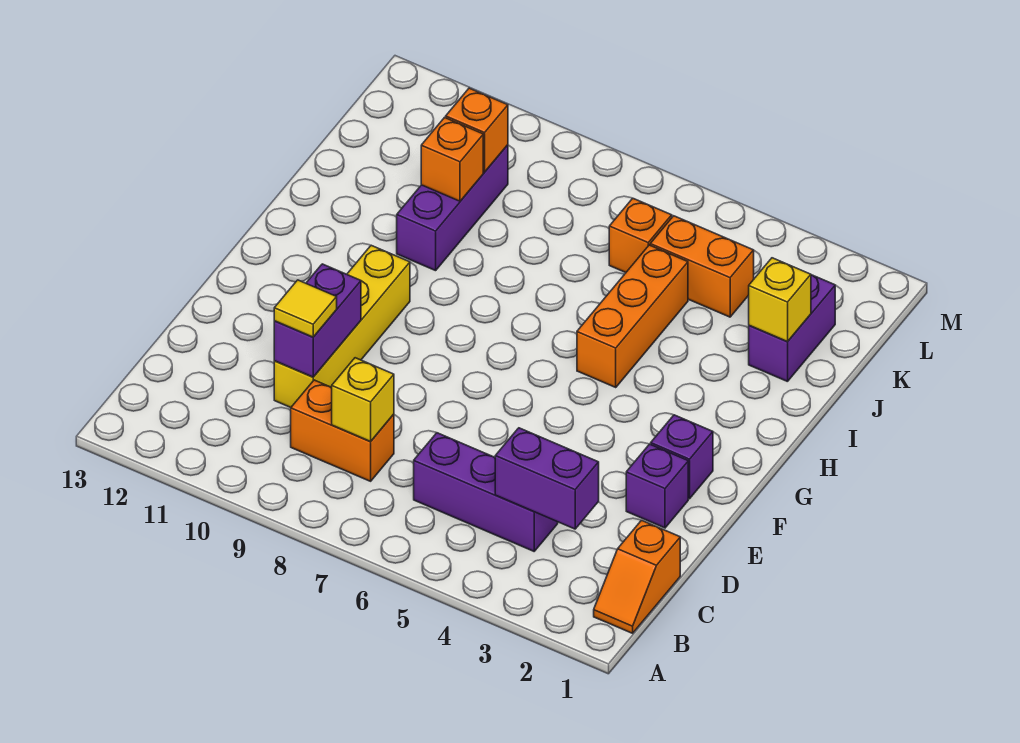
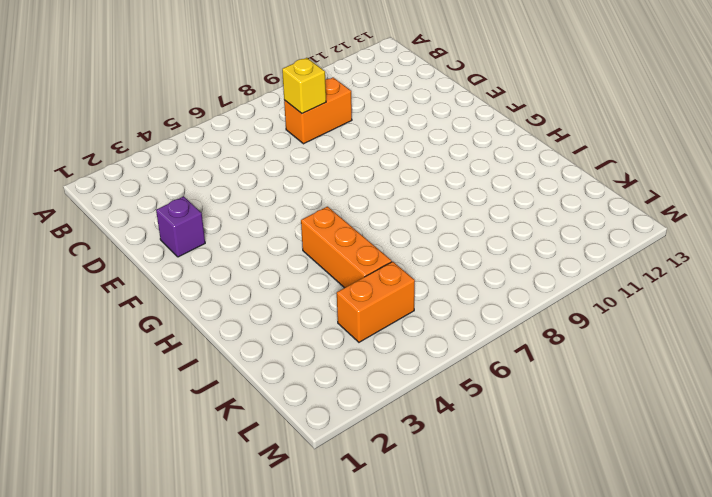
none -> orange slope B1:C1 level 1 top C
none -> purple brick C4:C6 level 1
none -> yellow brick D10:G10 level 1

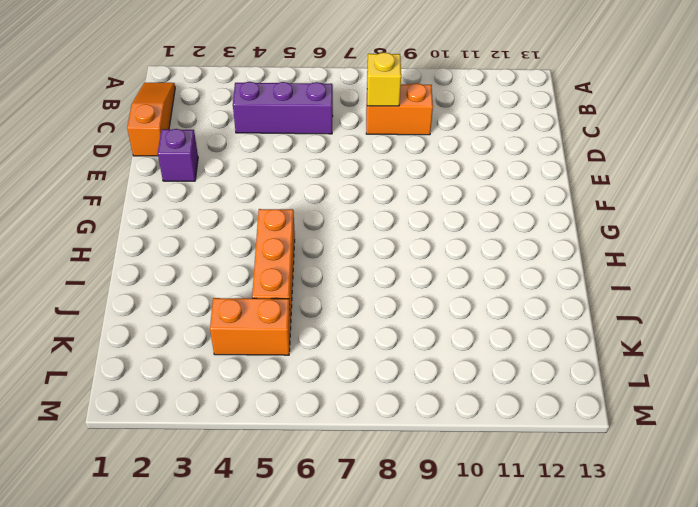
orange slope B1:D1 level 1 top D -> orange slope B1:C1 level 1 top C
none -> yellow brick D10:G10 level 1
none -> purple brick F2 level 1
none -> purple brick I10:K10 level 1

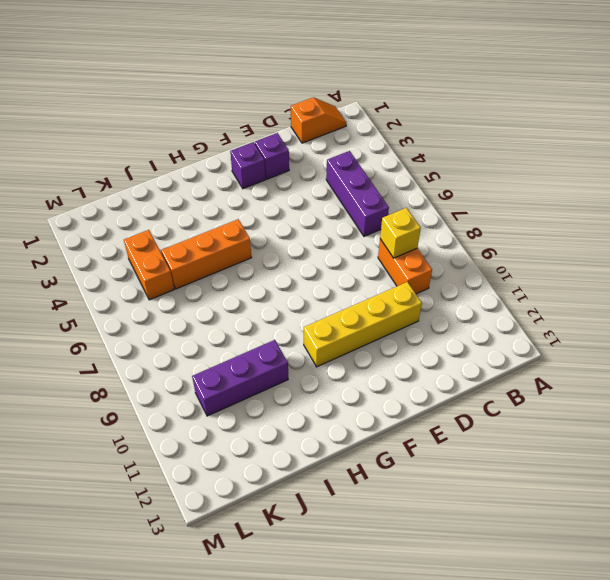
none -> purple brick J2:K2 level 1
none -> orange brick K6 level 1
none -> purple brick C3:C4 level 2

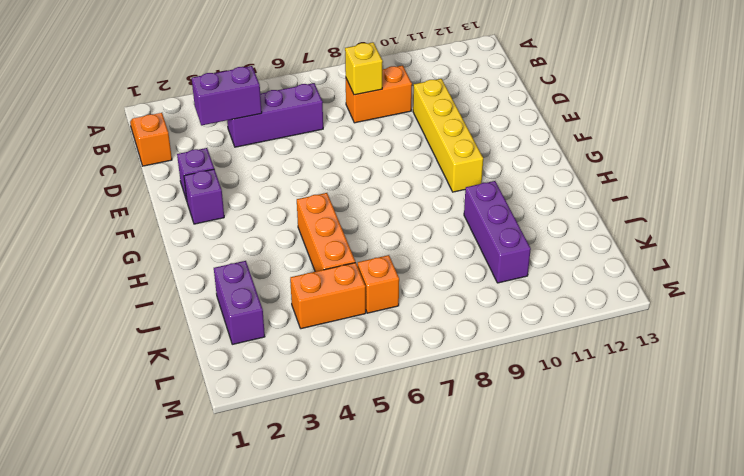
none -> purple brick D10:E10 level 2
none -> yellow brick J2 level 2
none -> orange brick J10 level 2

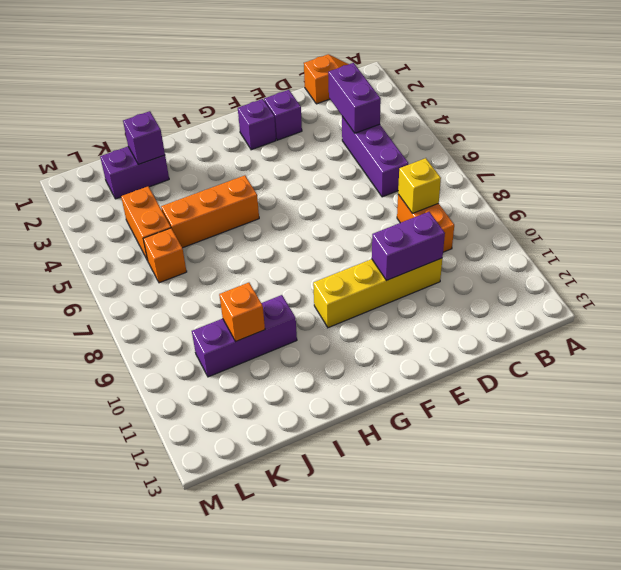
purple brick J2 level 2 -> yellow brick J2 level 2
none -> orange brick K10 level 2
none -> yellow tile D10 level 3

